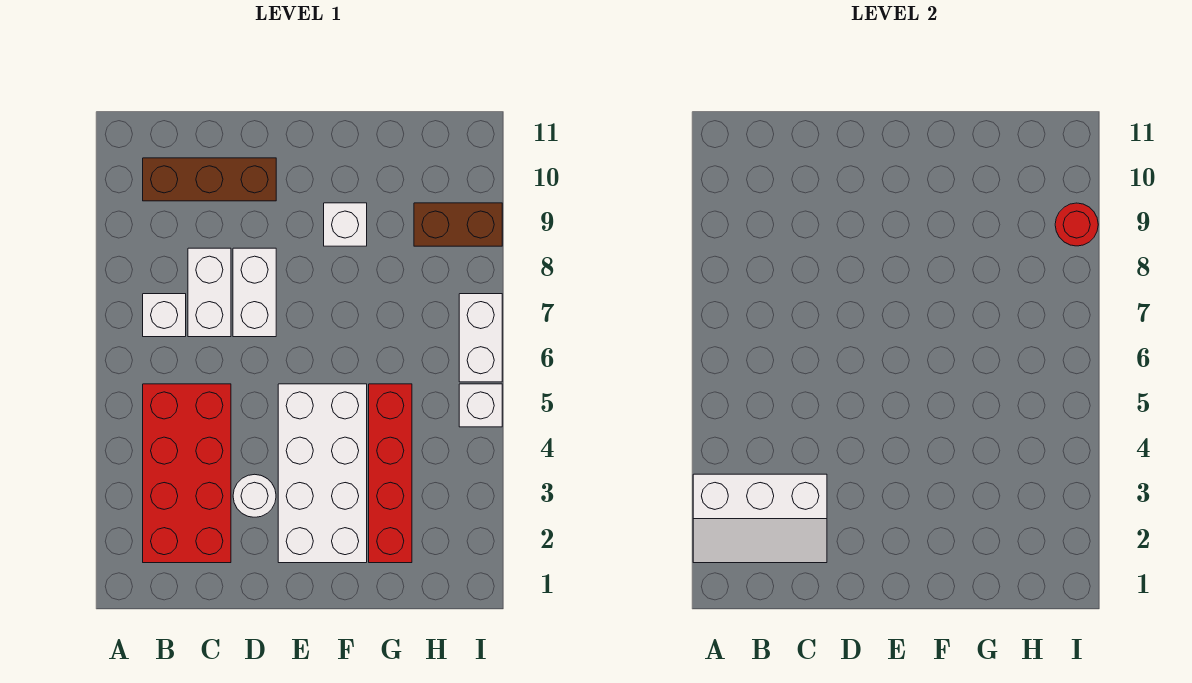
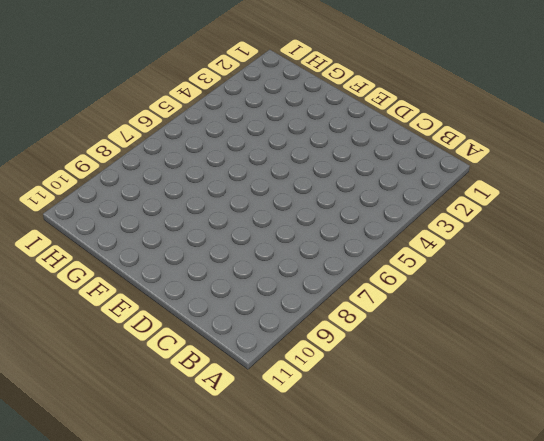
none -> red brick B2:C5 level 1
none -> white brick B7 level 1
none -> brown brick B10:D10 level 1

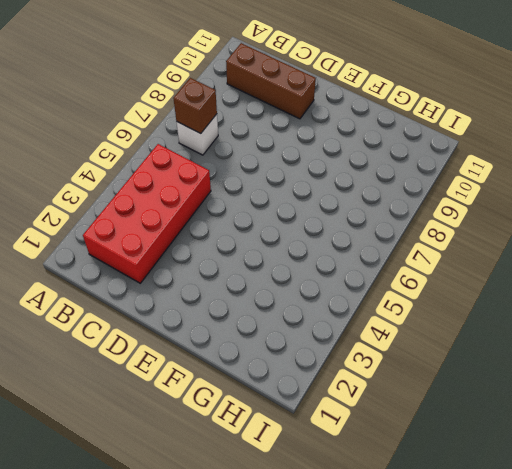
brown brick B7 level 2 -> none
none -> white brick C7:C8 level 1
none -> white round brick D3 level 1
none -> white brick D7:D8 level 1

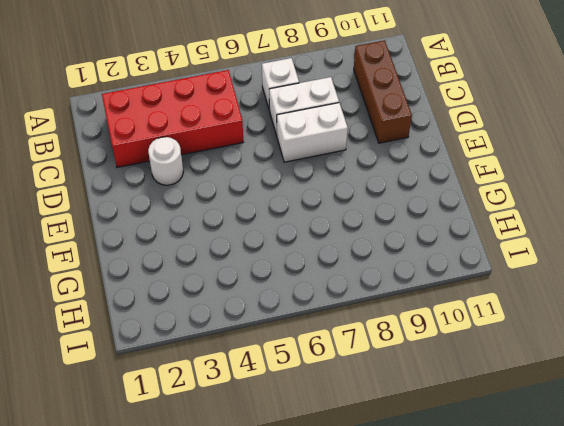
none -> white brick E2:F5 level 1
none -> white brick F9 level 1
none -> red brick G2:G5 level 1

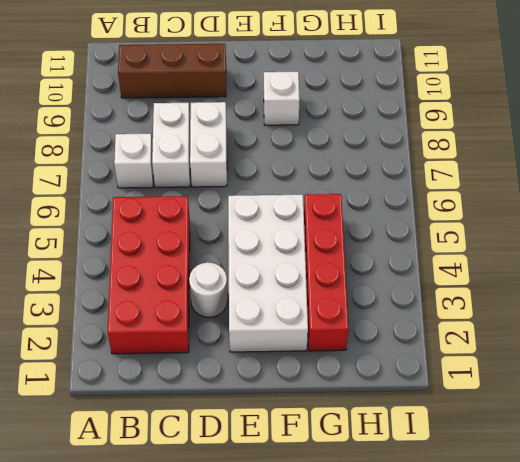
none -> brown brick H9:I9 level 1
none -> white brick I5 level 1
none -> white brick I6:I7 level 1

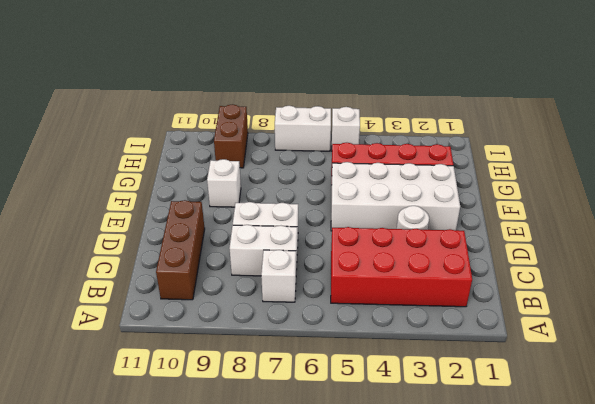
none -> white slope A2:C3 level 2 top 3
none -> red round brick I9 level 2

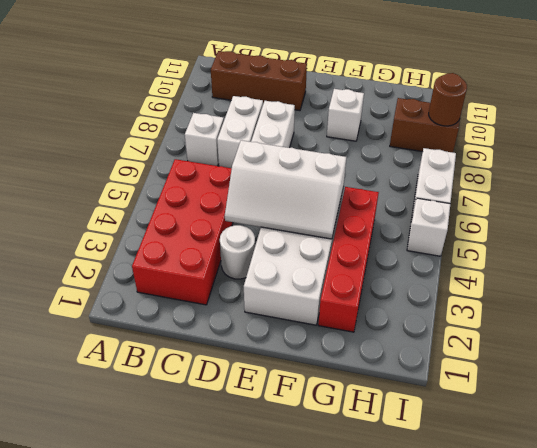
white slope D4:F5 level 2 top 5 -> white slope A2:C3 level 2 top 3
brown round brick I9 level 2 -> red round brick I9 level 2

